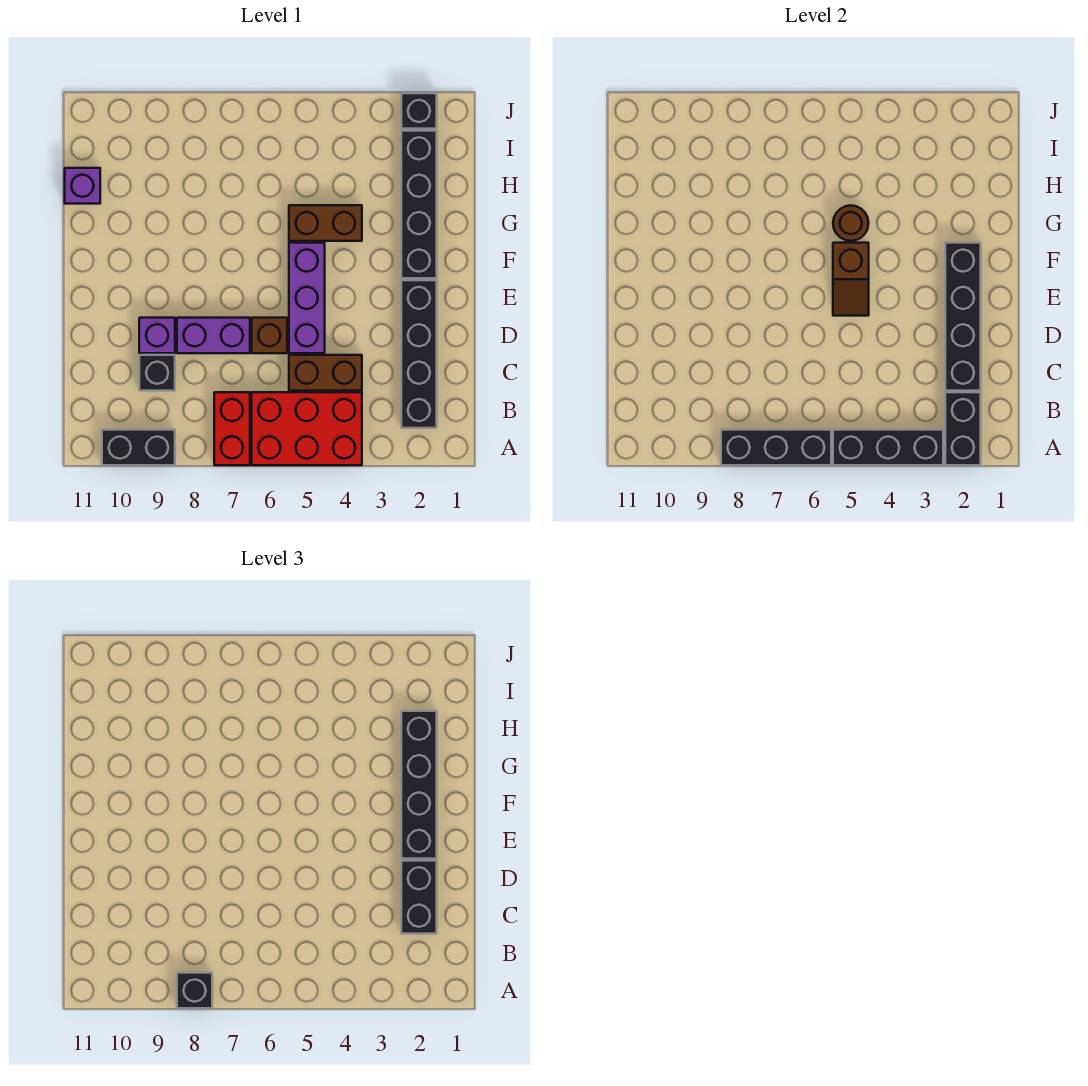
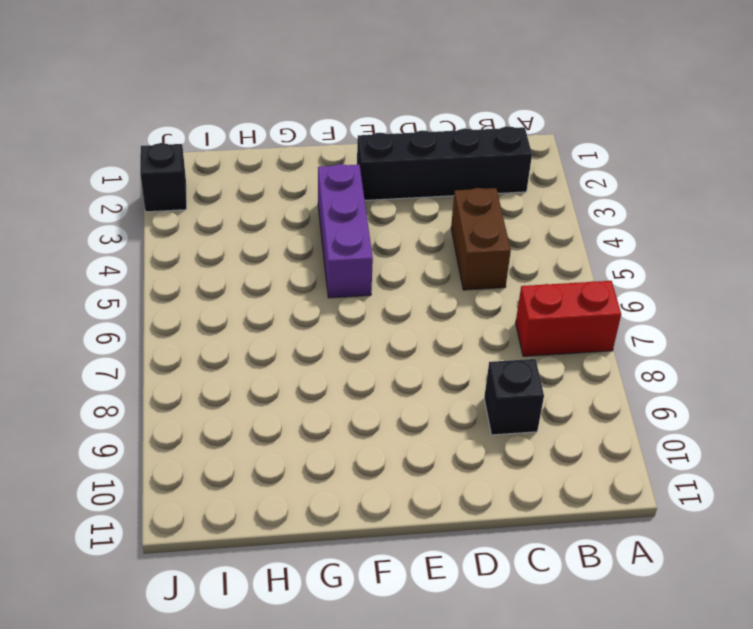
purple brick F3:F5 level 1 -> purple brick D5:F5 level 1
none -> red brick A4:B6 level 1
none -> black brick A9:A10 level 1
none -> brown brick D6 level 1

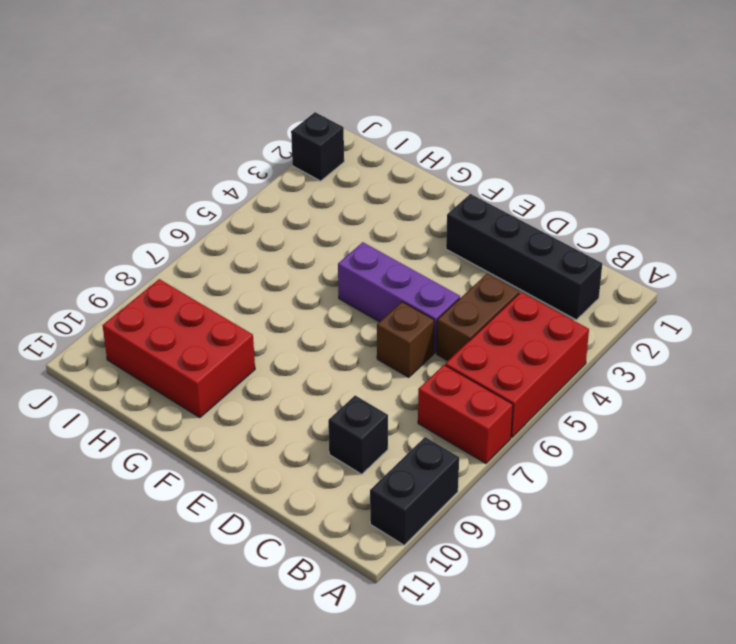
red brick G9:I10 level 1 -> none
none -> purple brick D7:D8 level 1
none -> purple brick D9 level 1
none -> black brick F2:I2 level 1

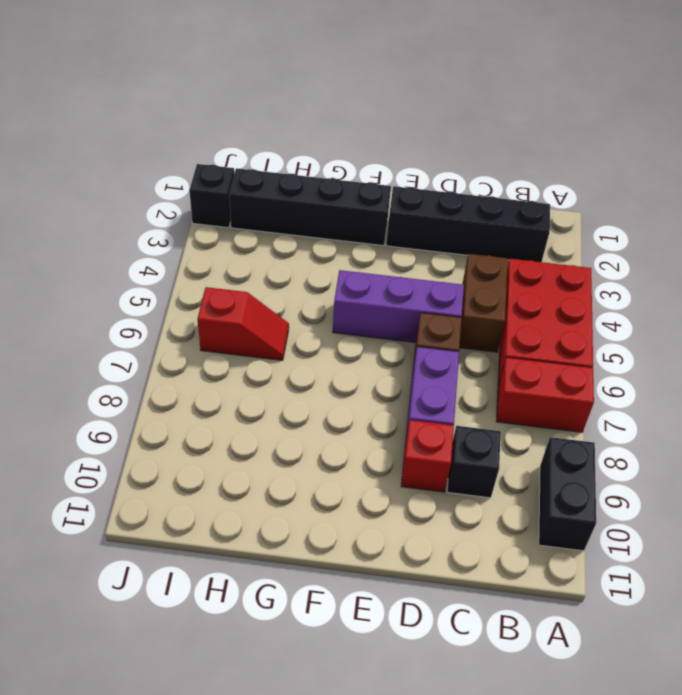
red brick D9 level 1 -> purple brick D9 level 1
red slope H6:I6 level 1 top I -> none
none -> brown brick G4:G5 level 1
none -> purple brick H11 level 1
none -> black brick A2:B2 level 2

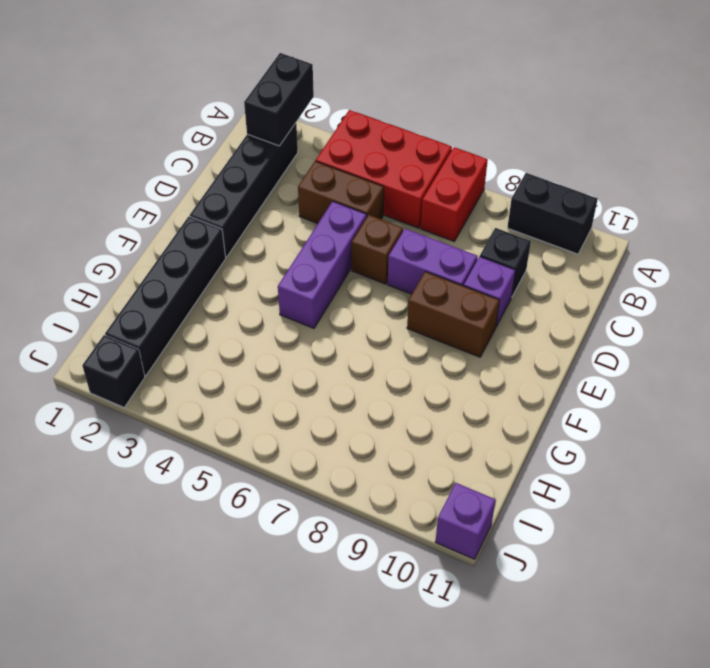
brown brick E8:E9 level 1 -> brown brick G4:G5 level 1
purple brick J11 level 1 -> purple brick H11 level 1
none -> black brick A3:A5 level 2
none -> black brick A6:A8 level 2
none -> black brick C2:F2 level 2

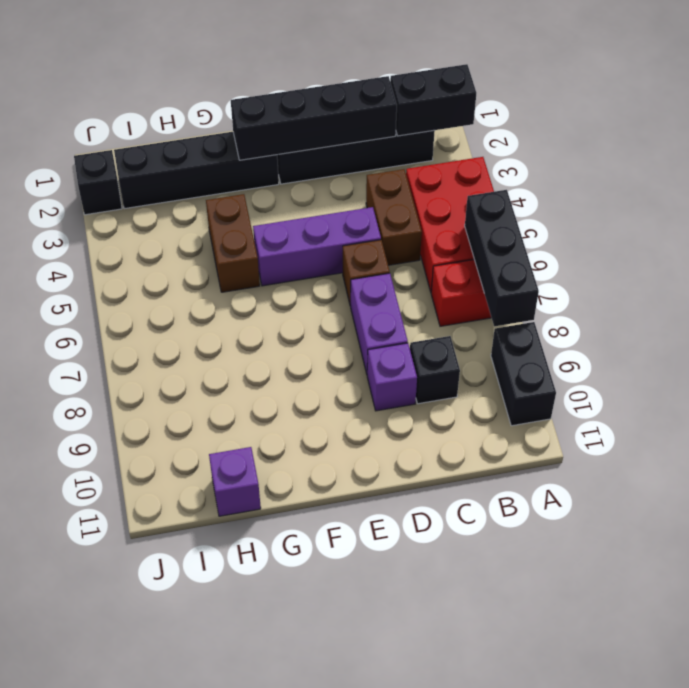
none -> black brick A3:A5 level 2
none -> brown slope E5:F5 level 2 top F
none -> brown round brick G5 level 2

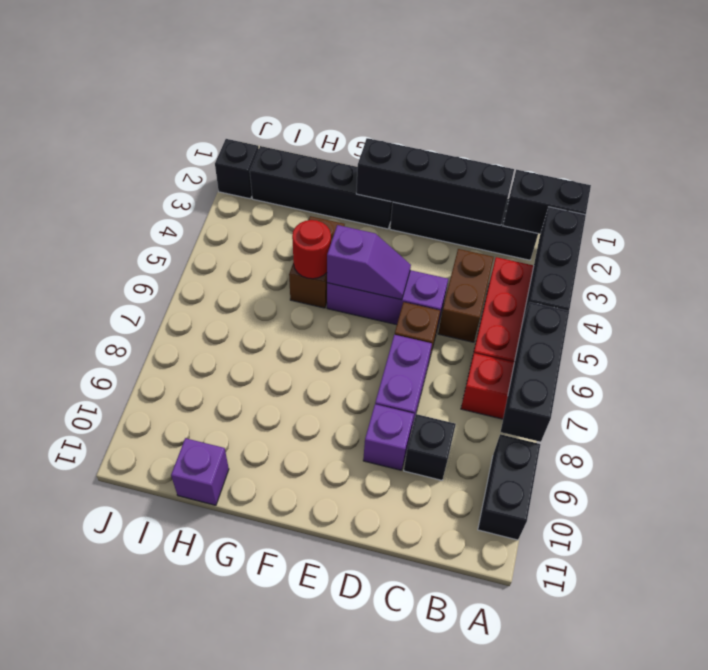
purple slope E5:F5 level 2 top F -> brown slope E5:F5 level 2 top F
red round brick G5 level 2 -> brown round brick G5 level 2
none -> black brick A8 level 3
none -> black brick C2:D2 level 3
none -> black brick E2:H2 level 3

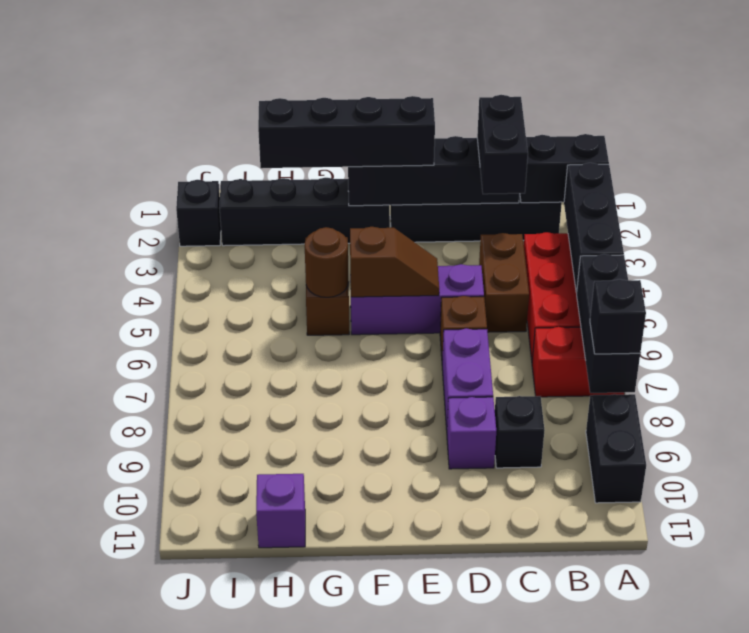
black brick C2:C3 level 3 -> black brick C2:D2 level 3

